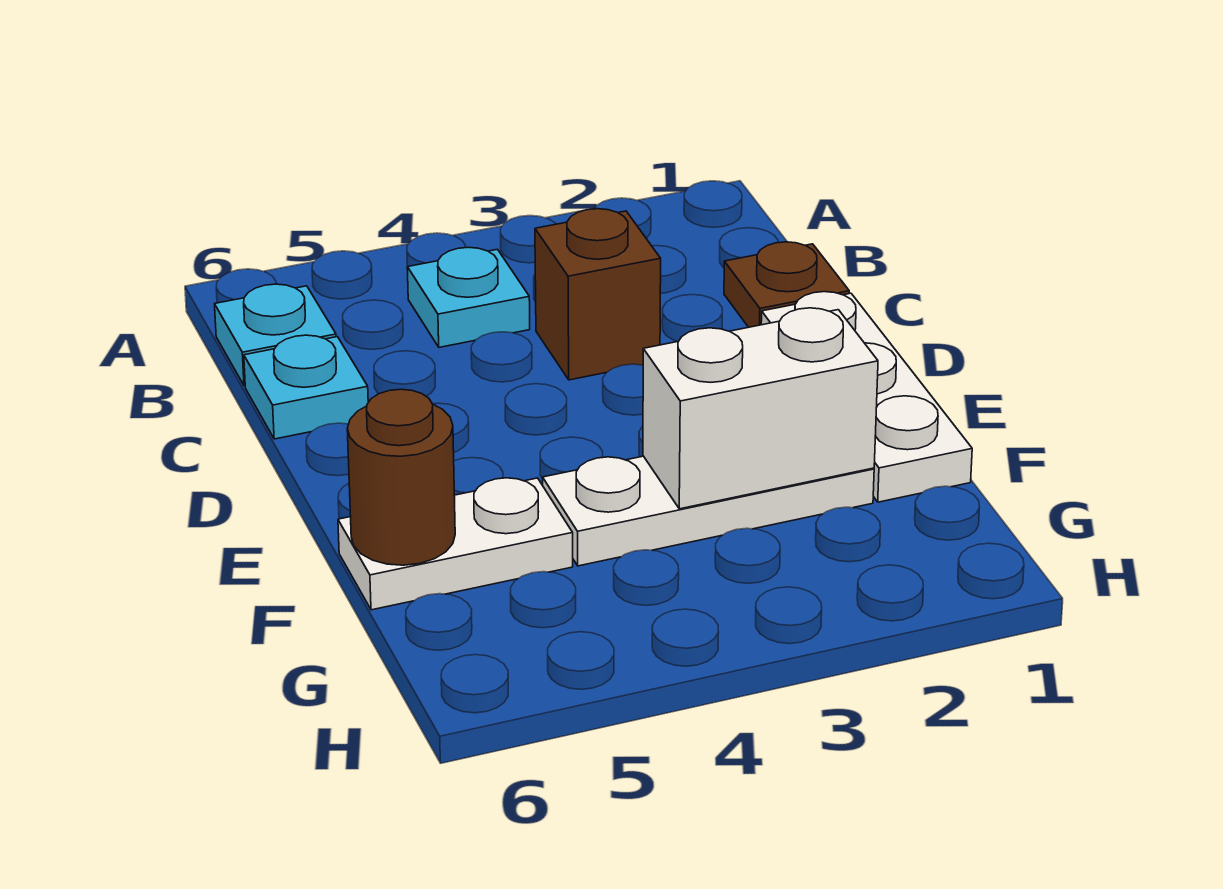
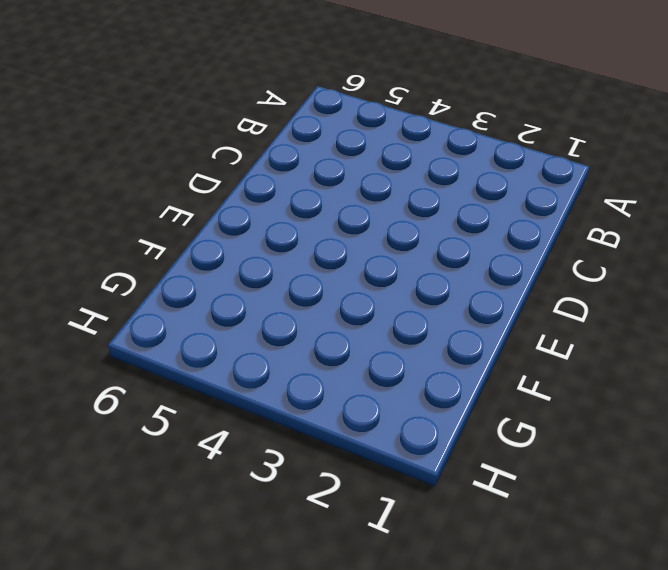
none -> cyan plate B4 level 1
none -> cyan plate B6 level 1

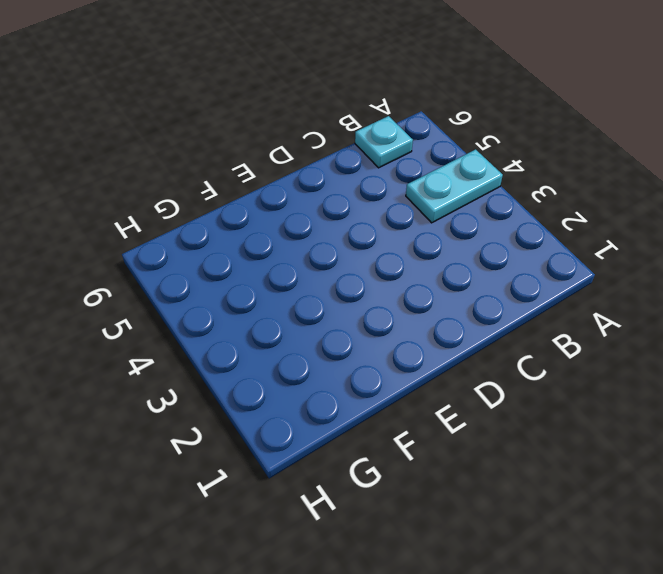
cyan plate A4:B4 level 1 -> cyan plate B4 level 1
none -> brown plate C1 level 1
none -> brown brick C3 level 1

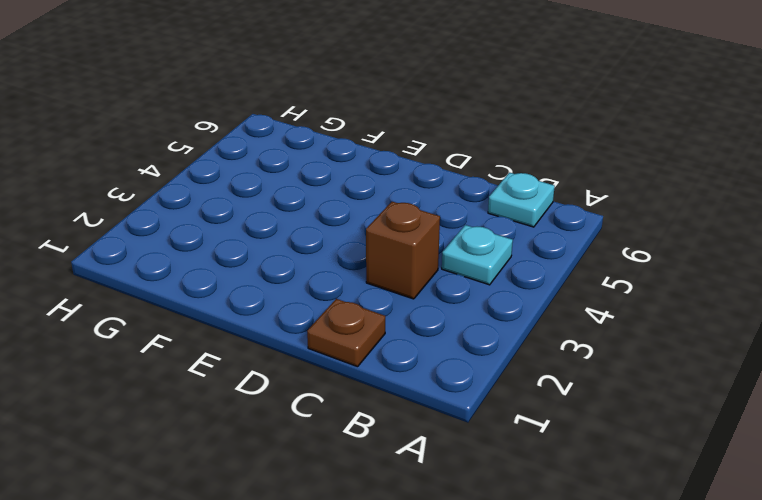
none -> cyan plate C6 level 1
none -> white plate D1:F1 level 1

